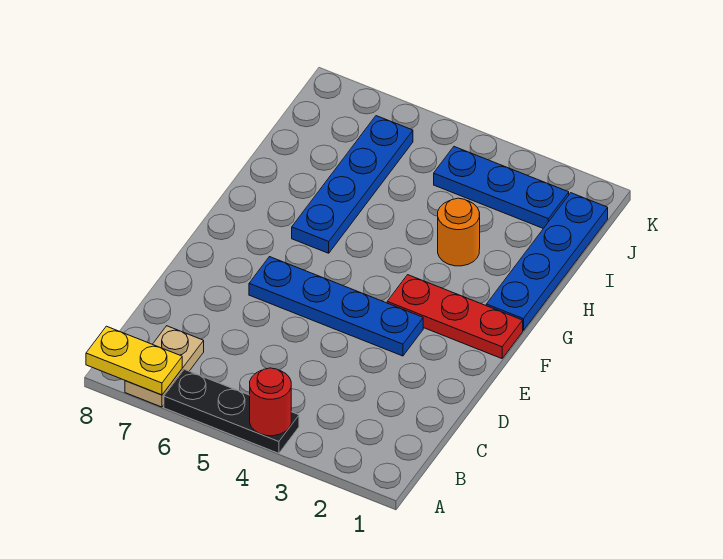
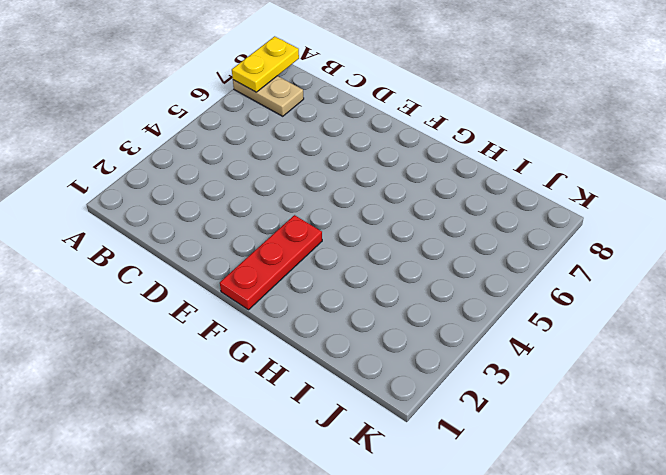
none -> black plate A4:A6 level 1
none -> blue plate E3:E6 level 1

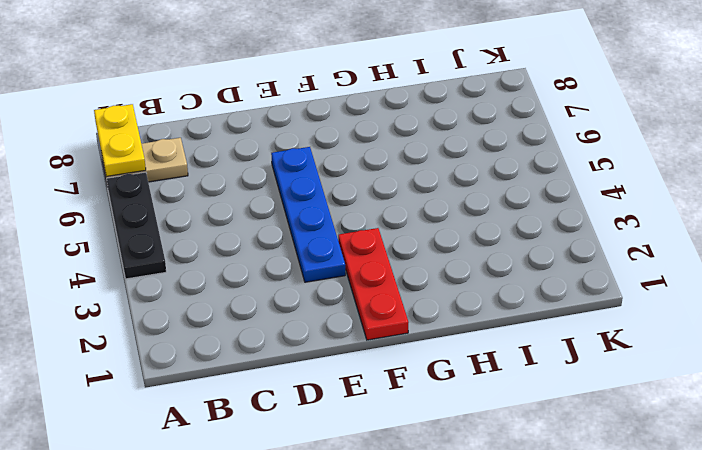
none -> blue plate G1:J1 level 1
none -> blue plate G6:J6 level 1

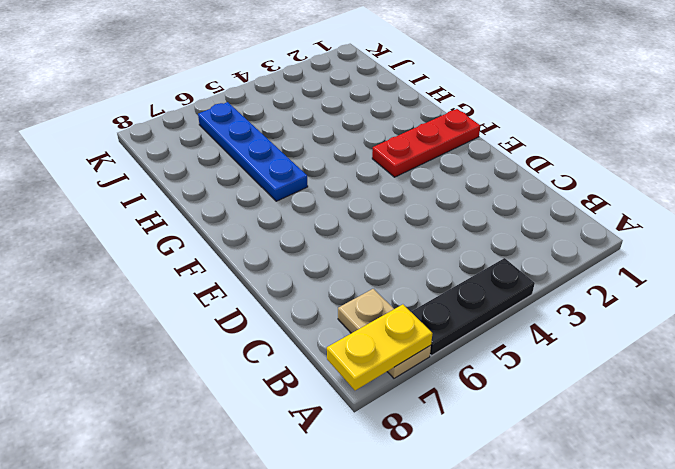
none -> blue plate E3:E6 level 1
none -> blue plate G1:J1 level 1

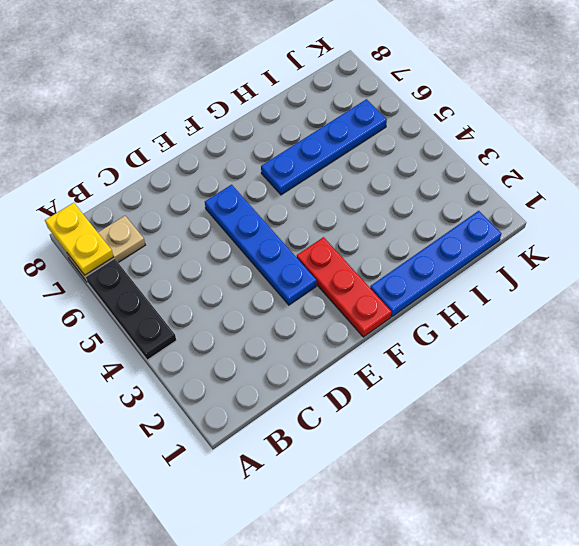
none -> orange round brick H3 level 1
none -> blue plate J2:J4 level 1

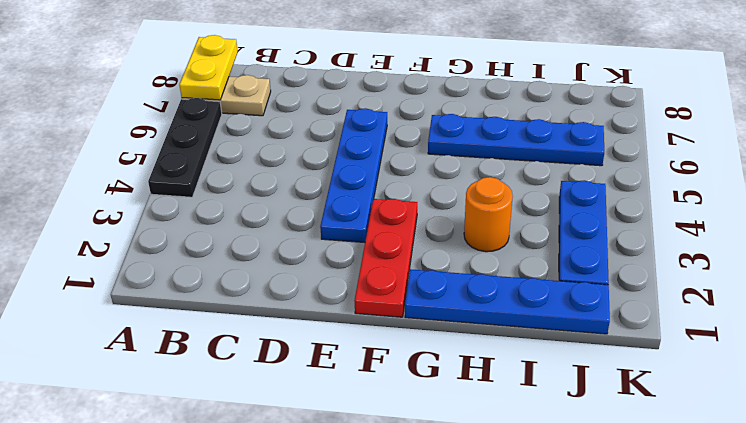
none -> red round brick A4 level 2

